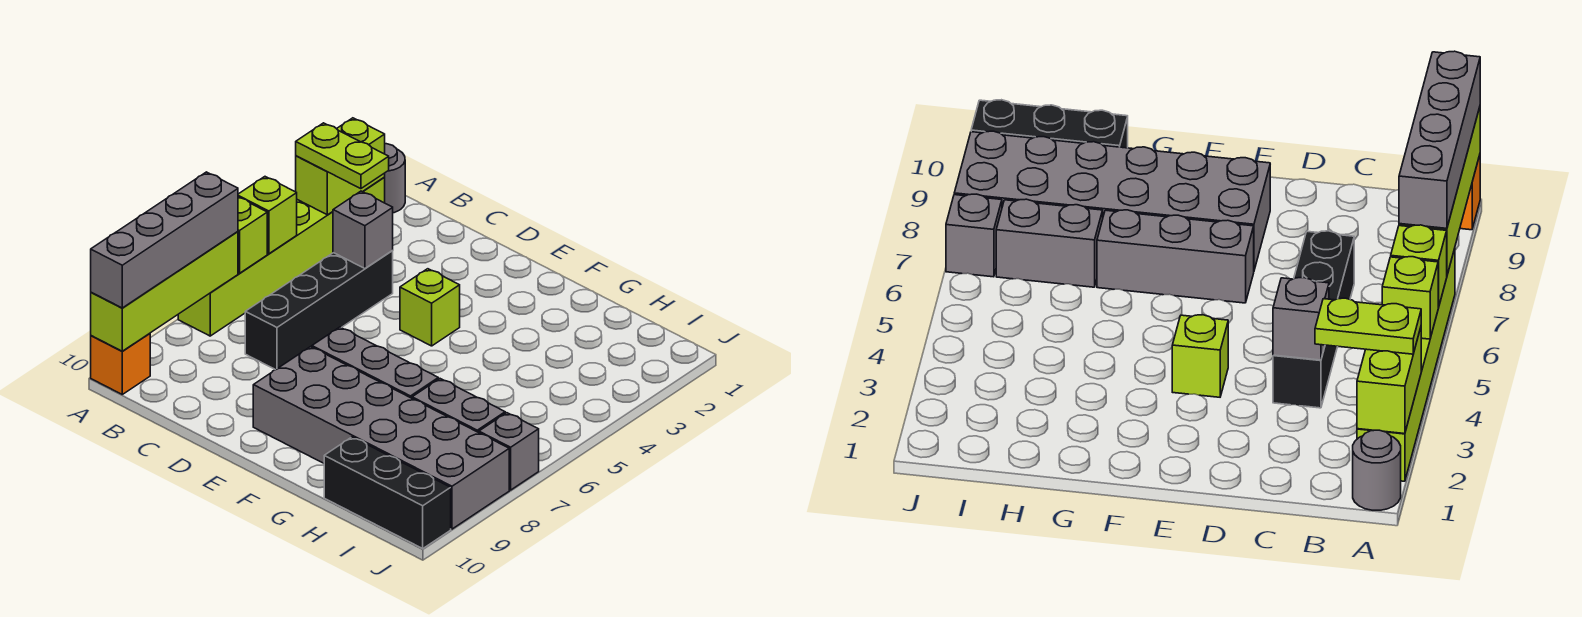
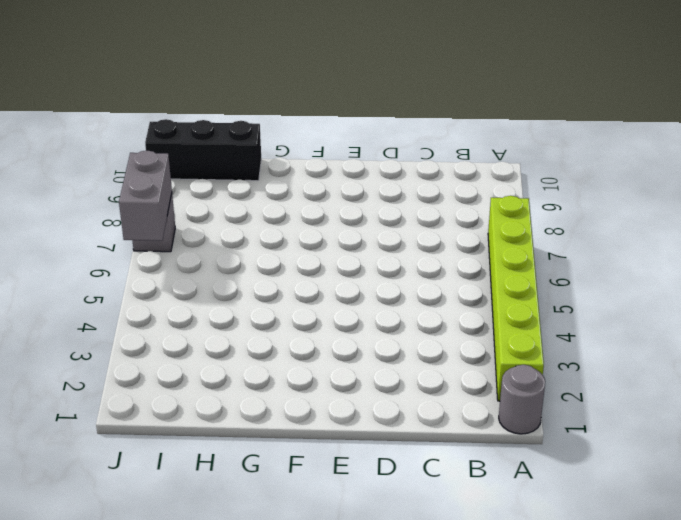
grey brick J6:J7 level 2 -> grey brick H7:I7 level 1
none -> orange brick A10 level 1
none -> black brick C4:C7 level 1
none -> lime brick E4 level 1

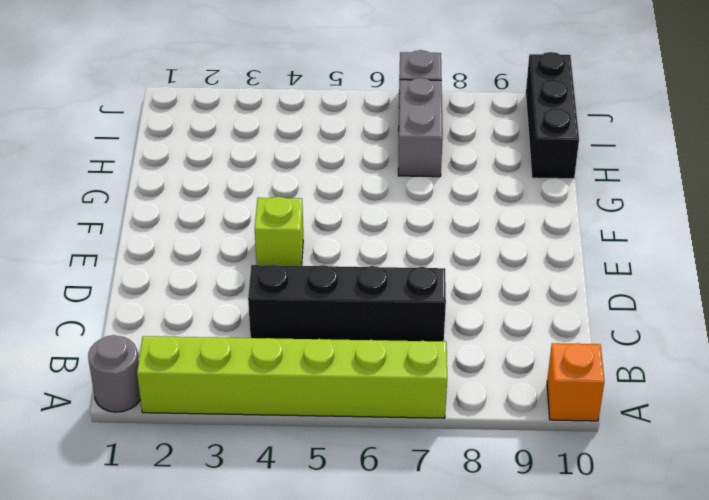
none -> grey brick E7:G7 level 1
none -> grey brick E8:J9 level 1
none -> lime brick A2:A3 level 2

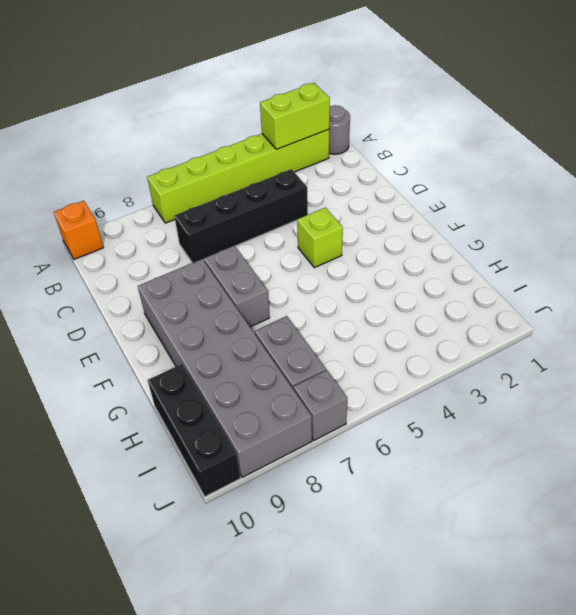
grey brick E7:F7 level 1 -> grey brick E7:G7 level 1
none -> lime brick A5 level 2
none -> lime brick A6 level 2
none -> lime brick A7:A10 level 2

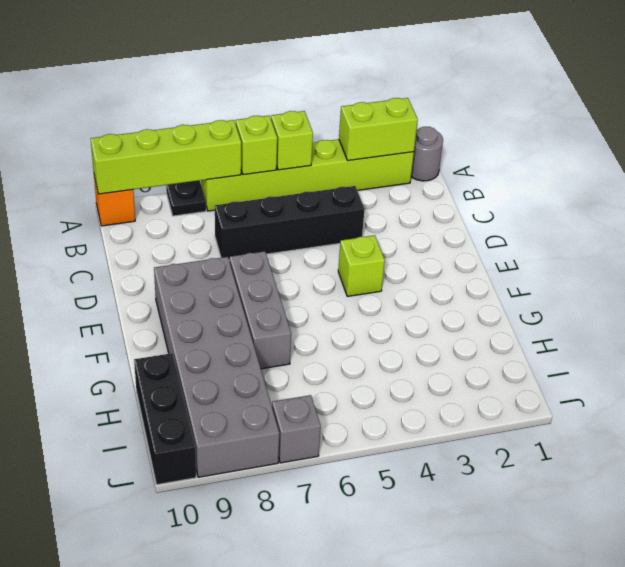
black plate A8 level 1 -> none
none -> grey brick H7:I7 level 1
none -> grey brick C4 level 2
none -> lime plate A3:B3 level 3

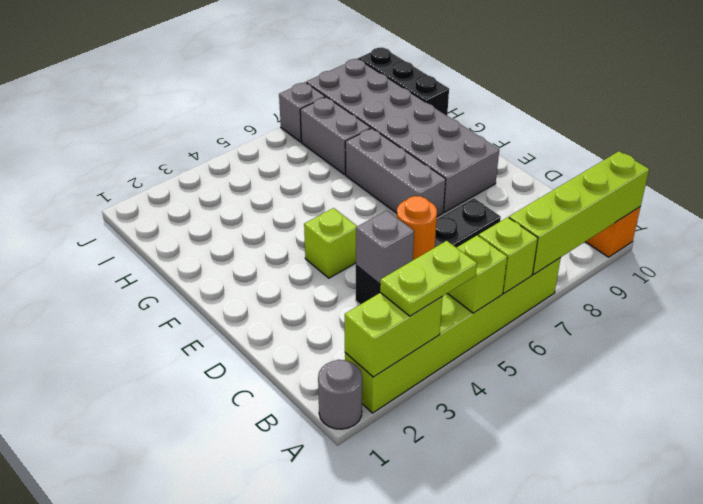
lime plate A3:A4 level 3 -> lime plate A3:B3 level 3
orange round brick C5 level 2 -> none
none -> grey brick A7:A10 level 3

